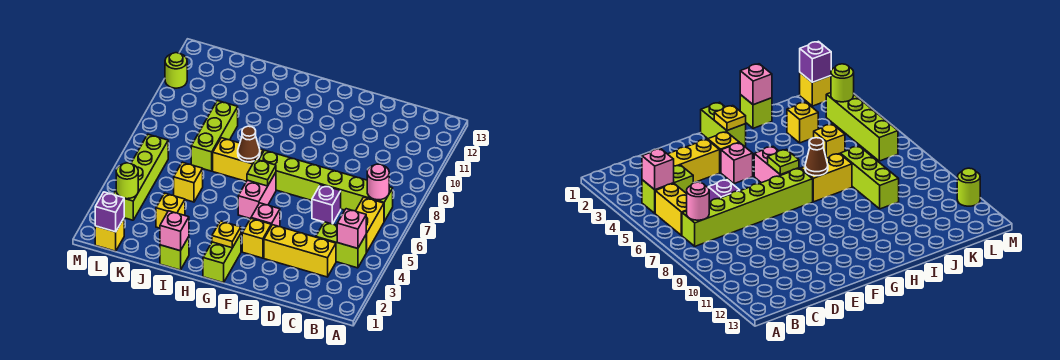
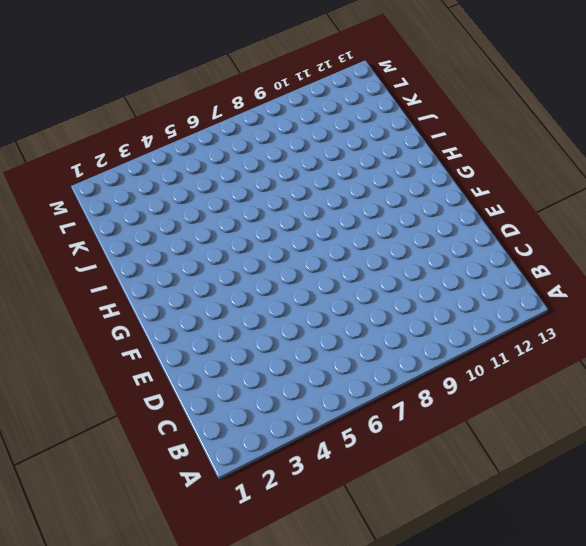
none -> lime brick B4:C4 level 1
none -> yellow brick B5:B6 level 1
none -> lime brick B7:G7 level 1

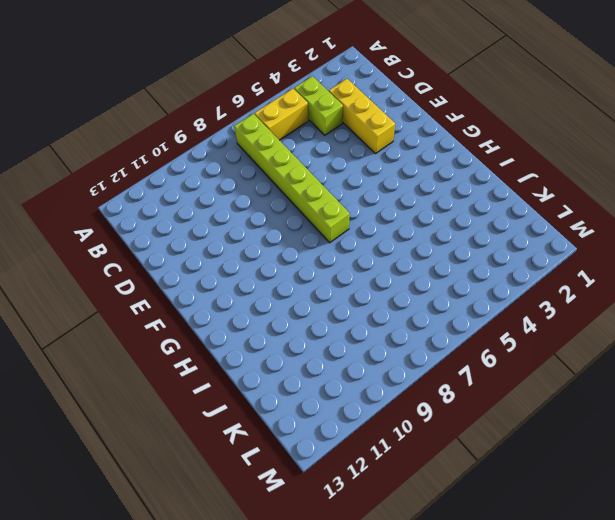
none -> purple brick D6 level 1
none -> yellow brick F3 level 1
none -> pink brick F4 level 1

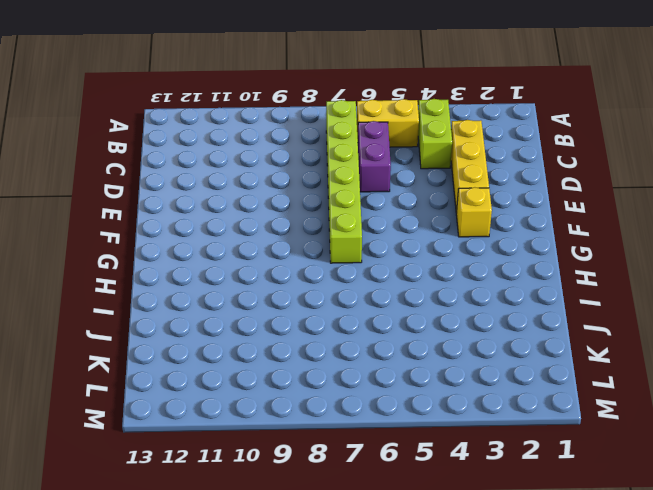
purple brick C6:D6 level 1 -> purple brick D6 level 1
none -> pink brick F4 level 1
none -> lime brick G1:G2 level 1
none -> pink brick G5:G6 level 1

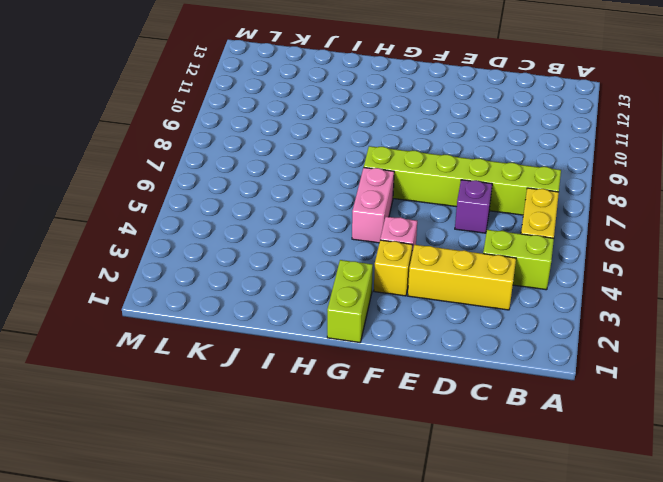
none -> yellow brick H7:I7 level 1
none -> lime brick I1 level 1
none -> yellow brick J3 level 1

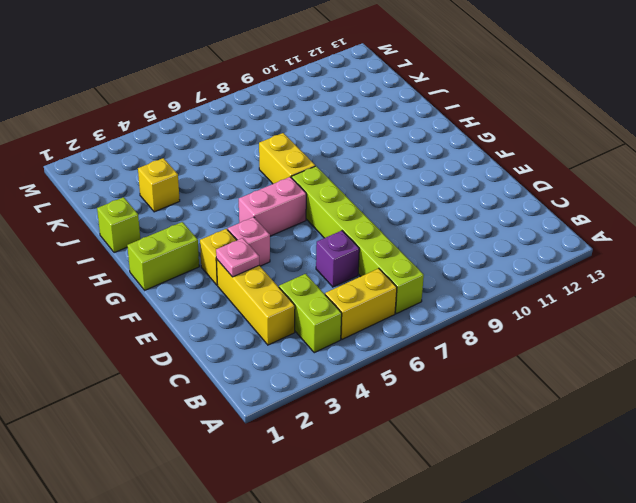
pink plate E3 level 2 -> none
none -> yellow brick J5 level 1
none -> lime brick J7:J9 level 1
none -> yellow brick L1 level 1

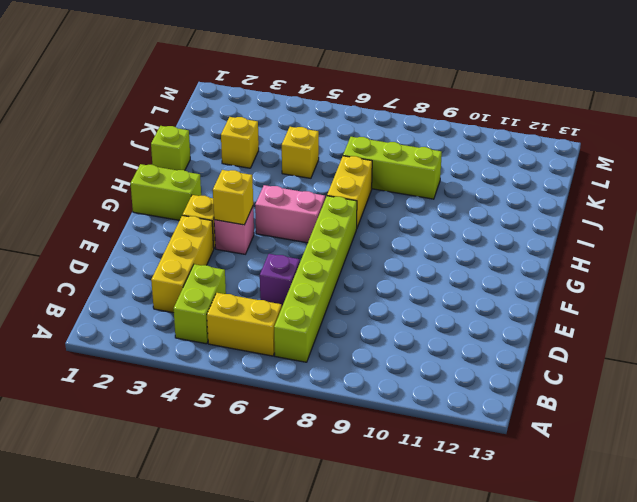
yellow brick F4 level 2 -> yellow brick L1 level 1
none -> lime brick L3:L6 level 1
none -> lime round brick M11 level 1
none -> pink brick B4 level 2

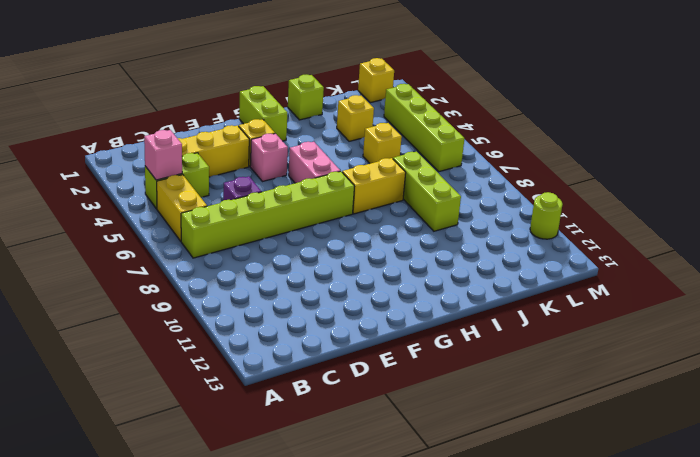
none -> pink round brick B7 level 2
none -> yellow plate G2 level 2
none -> lime plate G6 level 2

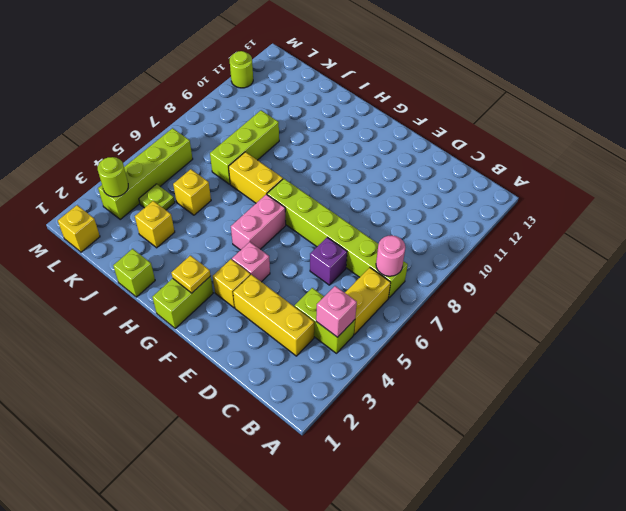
lime plate K4 level 1 -> lime plate G6 level 2
none -> brown cone H7 level 2
none -> pink brick I1 level 2
none -> purple brick L1 level 2

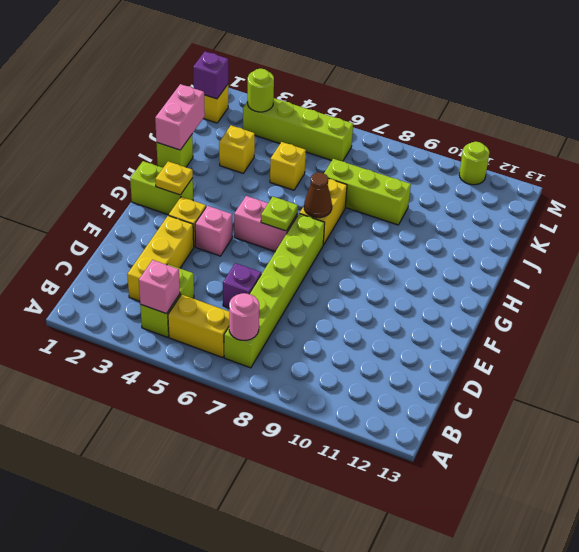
pink brick I1:J1 level 2 -> pink brick I1 level 2

